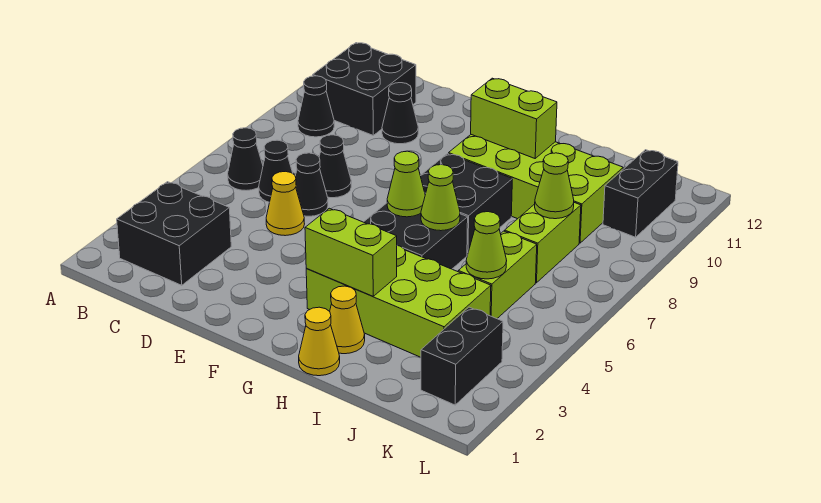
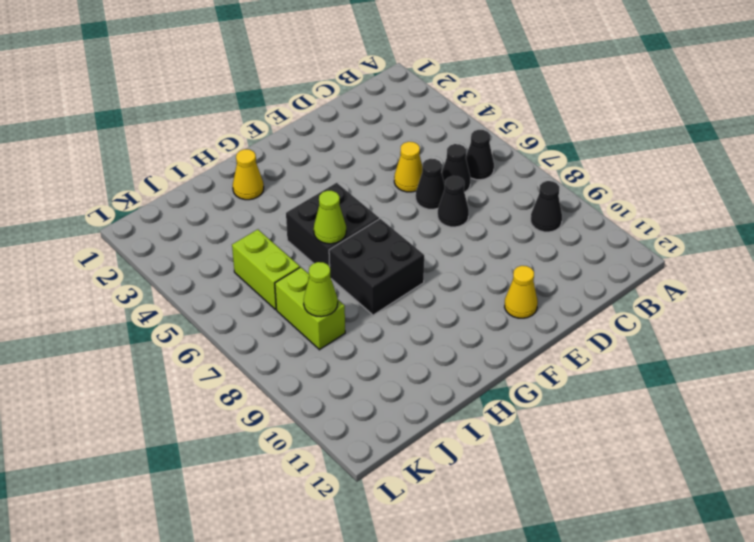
yellow cone E11 level 1 -> yellow cone H1 level 1
none -> black brick B2:C3 level 1
none -> black brick B10:C11 level 1
none -> black cone D10 level 1

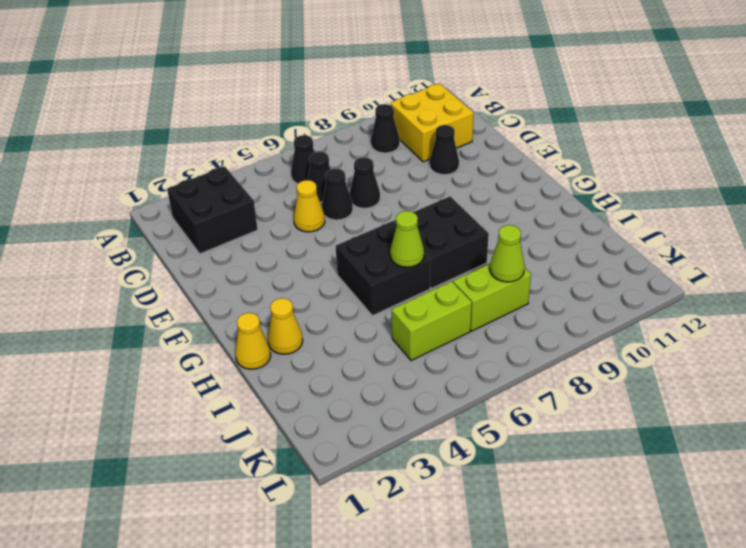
yellow brick B10:C11 level 1 -> black brick B10:C11 level 1
none -> lime brick G3:J4 level 1
none -> lime brick G9:J10 level 1
none -> black brick K2:K3 level 1

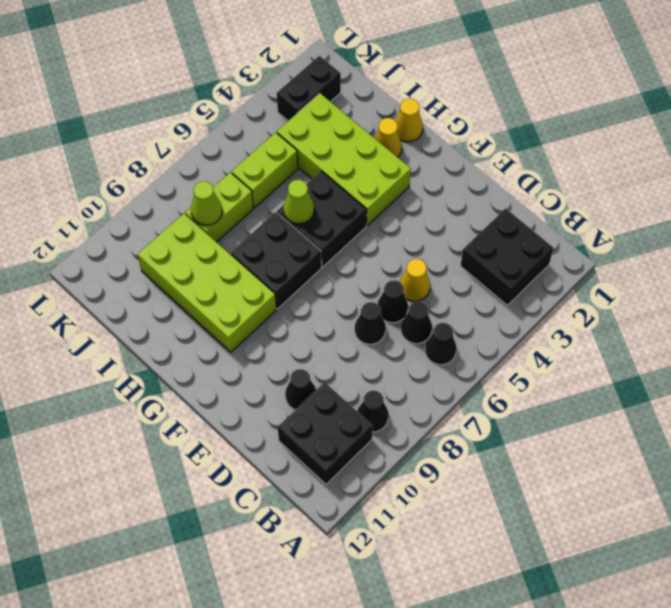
none -> black brick K10:K11 level 1
none -> lime brick G3:H3 level 2
none -> lime cone G6 level 2

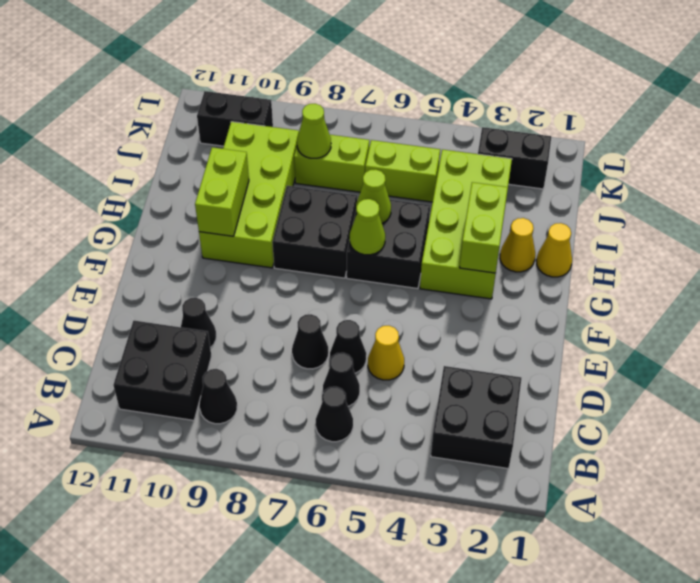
none -> lime cone J5 level 2

